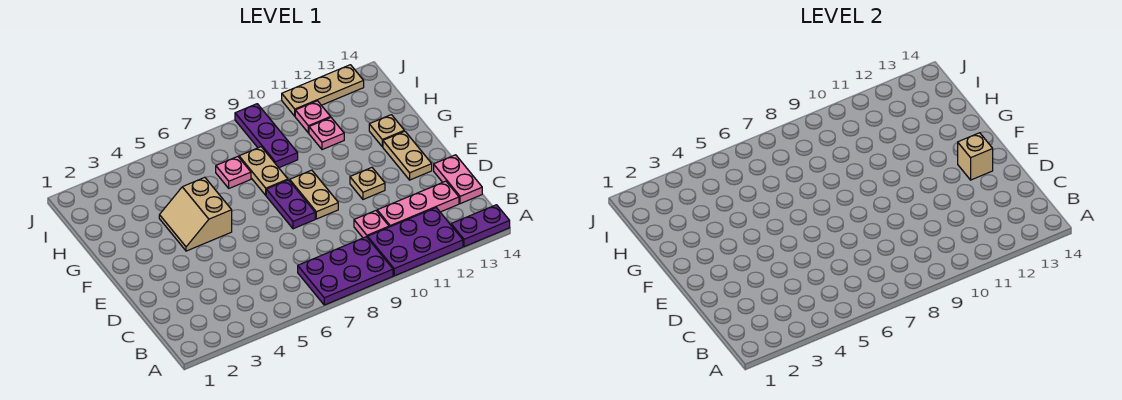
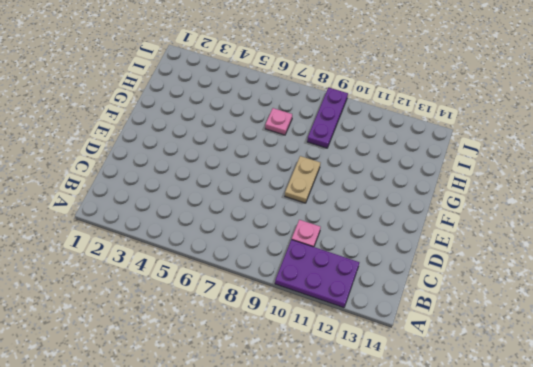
none -> purple plate A7:B9 level 1
none -> purple plate A13:A14 level 1
none -> pink plate C11:C13 level 1

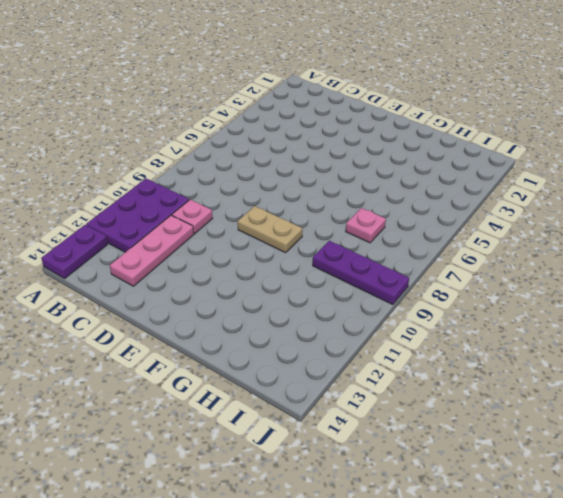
none -> purple plate A7:B9 level 1
none -> pink plate C14:D14 level 1
none -> purple plate E8:F8 level 1

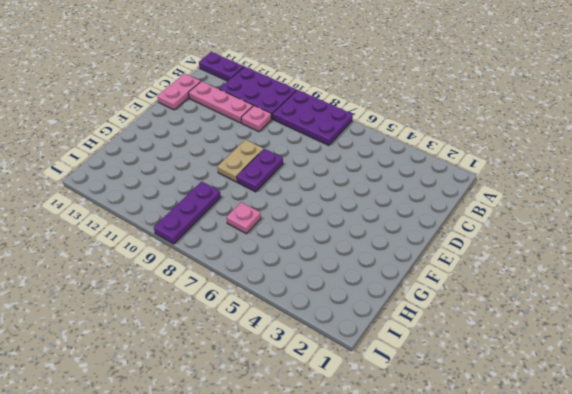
none -> tan plate E11 level 1
none -> tan plate E13:F13 level 1
none -> tan slope F4:G5 level 1 top 5

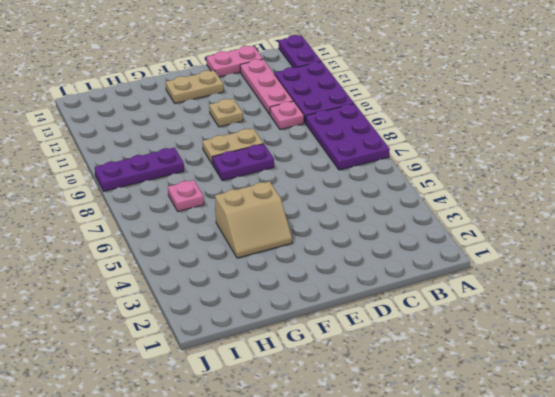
none -> tan plate G8:H8 level 1
none -> tan plate G13 level 1
none -> pink plate H11 level 1

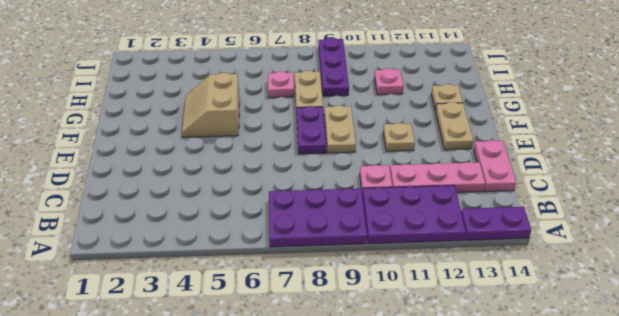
none -> pink plate I11 level 1
none -> tan plate J11:J13 level 1
none -> tan brick E13 level 2

